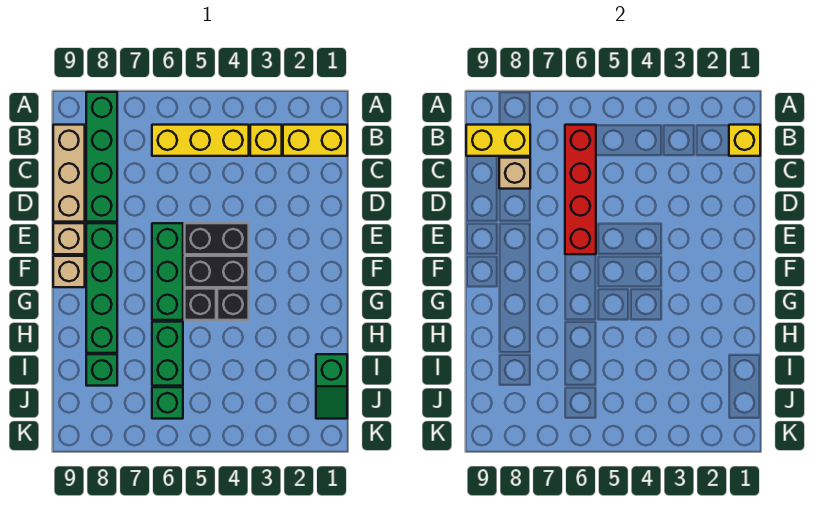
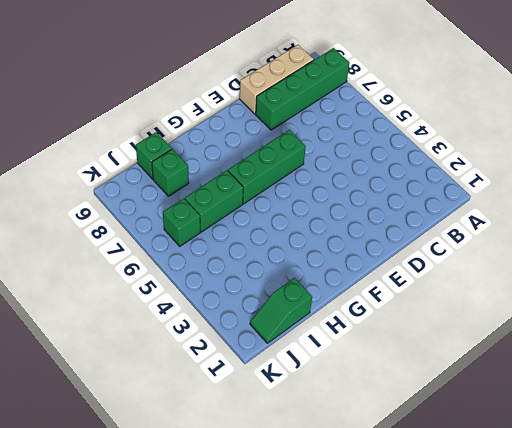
green brick I9 level 1 -> none
none -> yellow brick B1:B2 level 1
none -> yellow brick B3 level 1
none -> yellow brick B4:B6 level 1

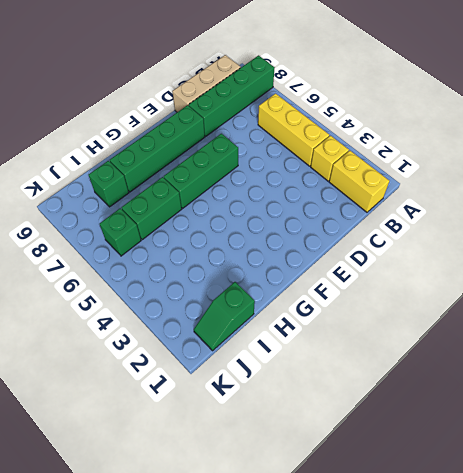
none -> black brick E4:E5 level 1
none -> tan brick E9 level 1
none -> black brick F4:F5 level 1

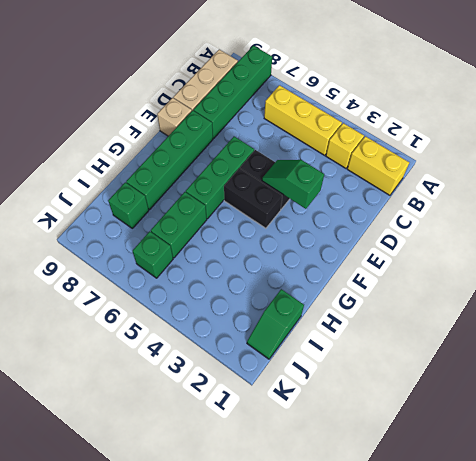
green slope E3:E4 level 2 top 3 -> none
none -> tan brick F9 level 1
none -> black brick G4 level 1
none -> black brick G5 level 1

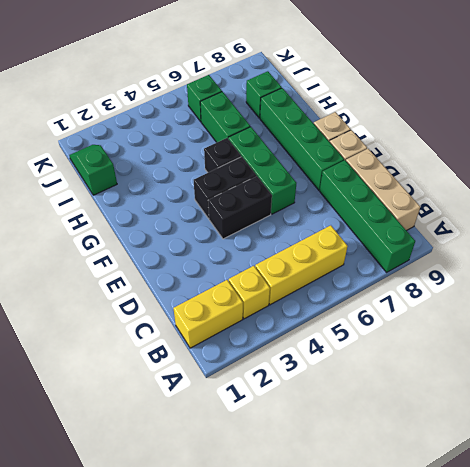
none -> black brick G4 level 1
none -> yellow brick B1 level 2
none -> red brick B6:E6 level 2

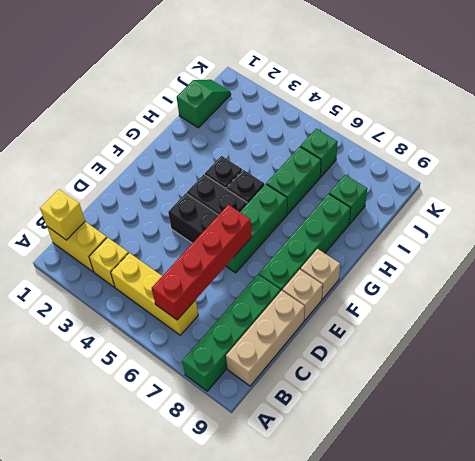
none -> yellow brick B8:B9 level 2
none -> tan brick C8 level 2

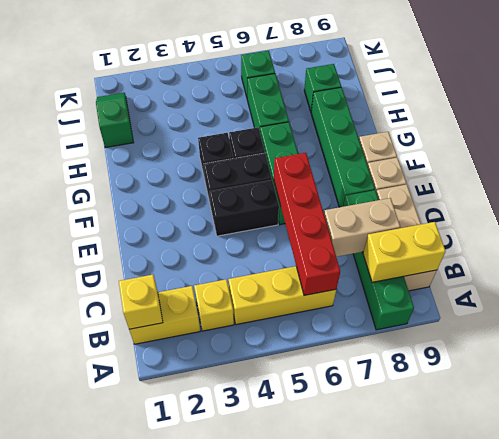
tan brick C7:C8 level 2 -> tan brick C8 level 2

